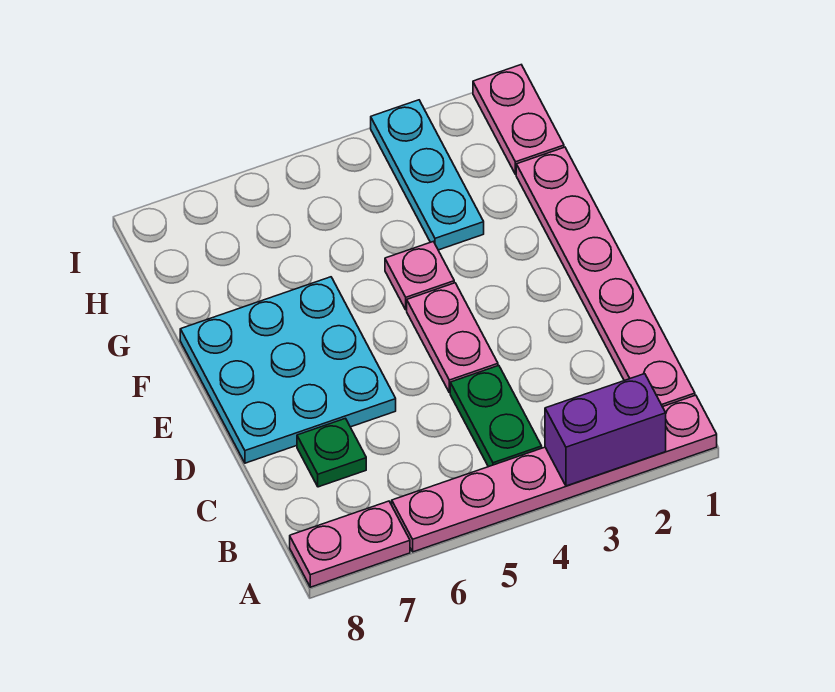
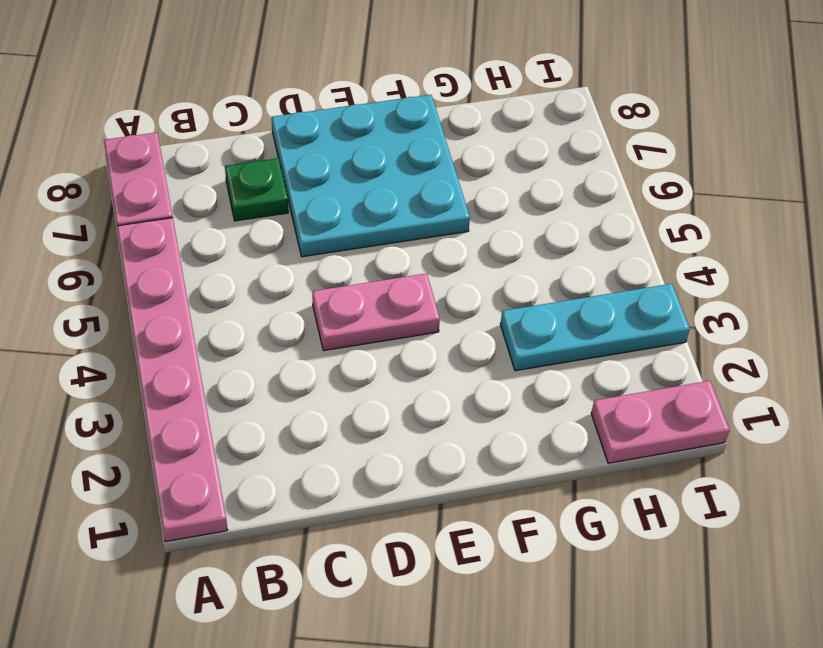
none -> pink plate B1:G1 level 1
none -> green plate B4:C4 level 1

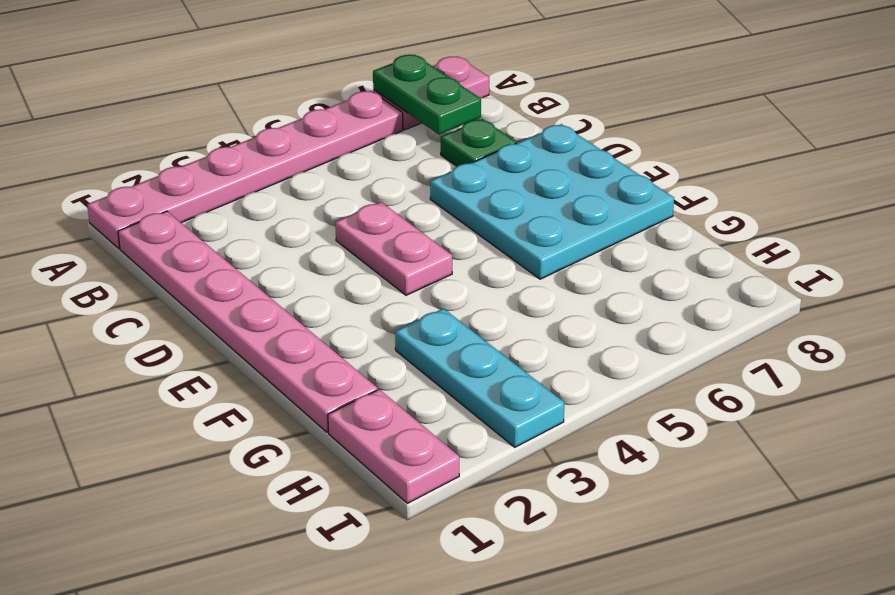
green plate A7:B7 level 2 -> green plate B4:C4 level 1
none -> pink plate F4 level 1
none -> purple brick A2:A3 level 2

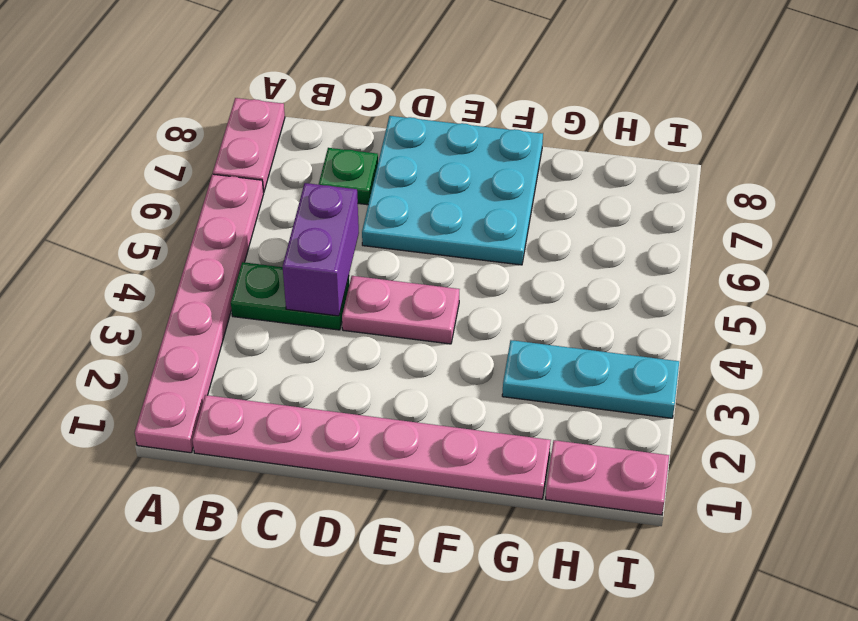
purple brick C4:C5 level 2 -> purple brick A2:A3 level 2
none -> pink plate F4 level 1

